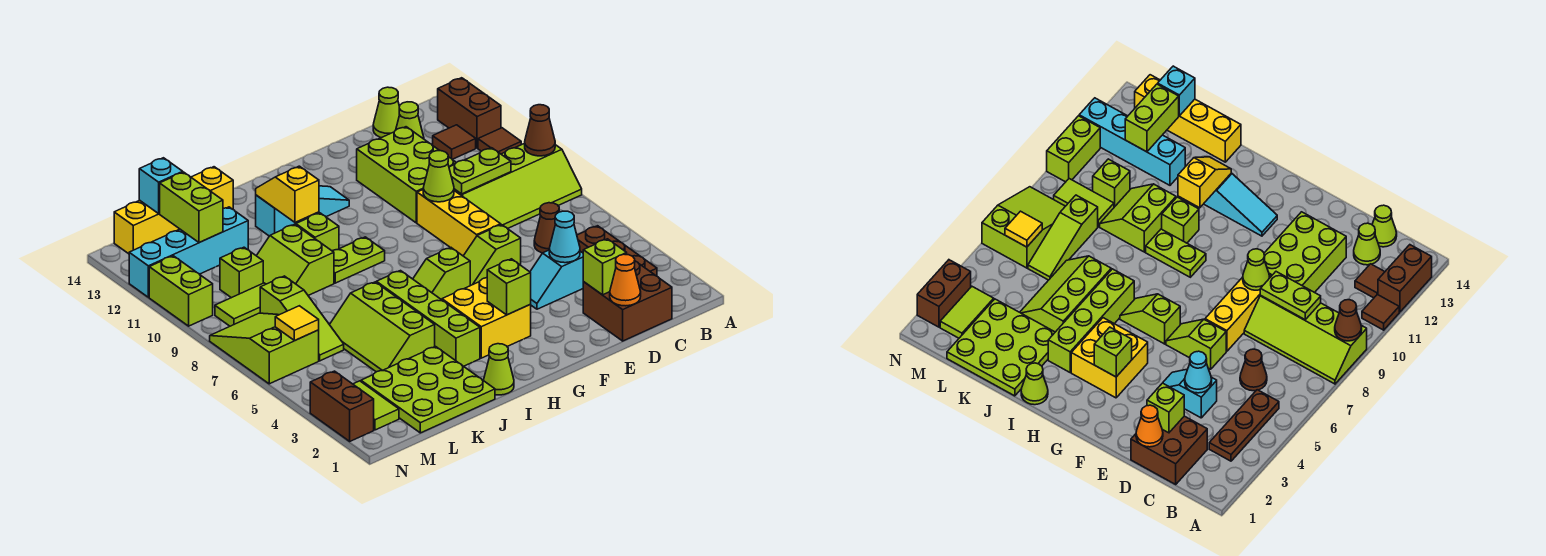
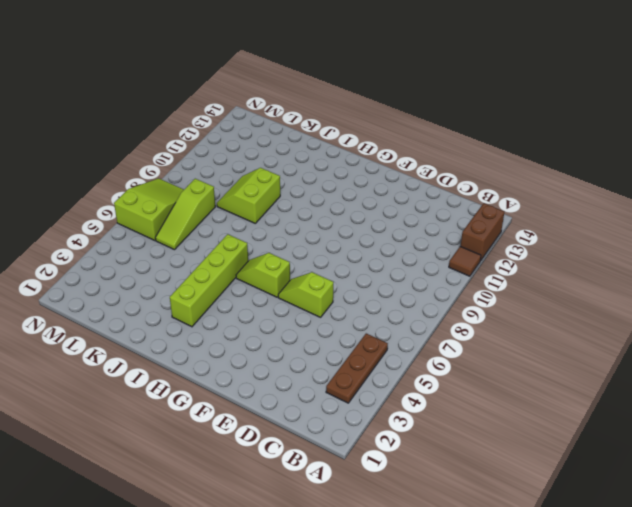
none -> lime slope A8:D9 level 1 top 9
none -> brown tile B12 level 1
none -> brown brick C1:D2 level 1
none -> brown cone C6 level 1

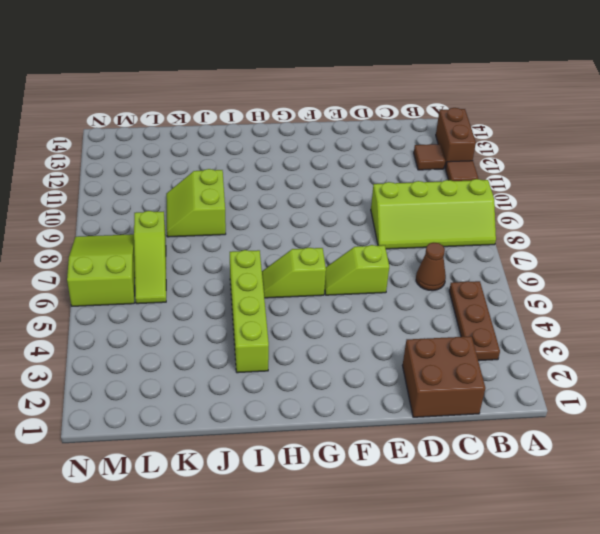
none -> lime cone C13 level 1
none -> lime cone C14 level 1
none -> cyan slope D4:E4 level 1 top D
none -> lime brick D10:E12 level 1

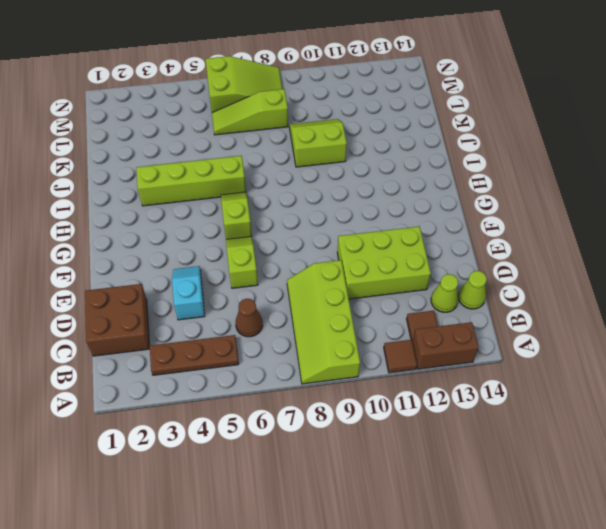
none -> yellow brick E7:E9 level 1
none -> yellow brick G3:H4 level 1
none -> cyan slope G12:I12 level 1 top I
none -> lime plate H9:I9 level 1

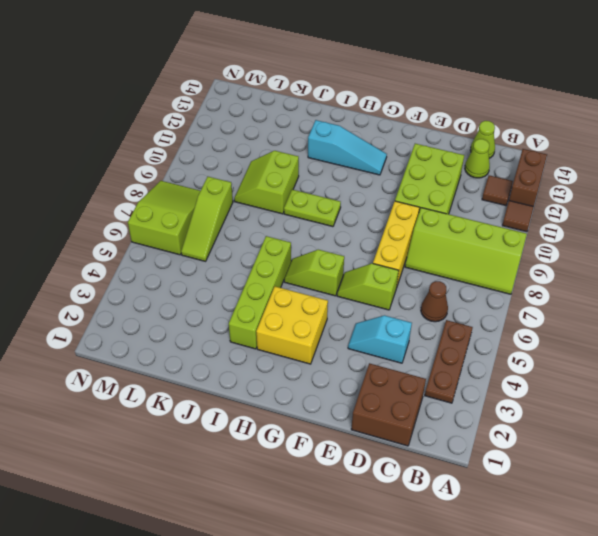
none -> lime cone I1 level 1
none -> lime brick I10 level 1
none -> lime plate J1:L3 level 1
none -> lime slope J4:K6 level 1 top J

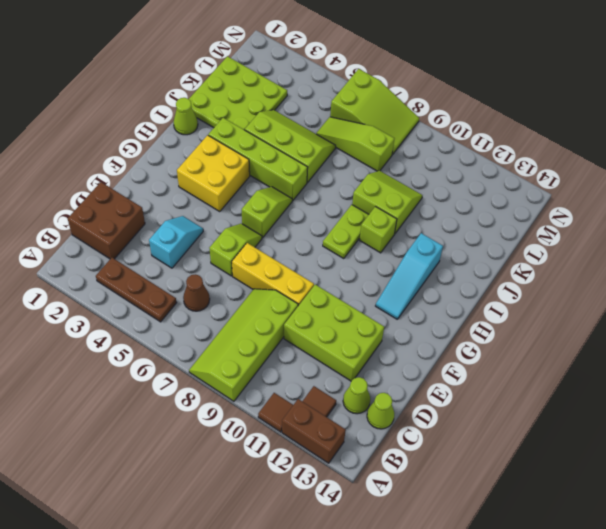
none -> yellow brick J14:M14 level 1
none -> cyan brick K12:N12 level 1
none -> lime tile L9:M9 level 1
none -> lime brick L10 level 1

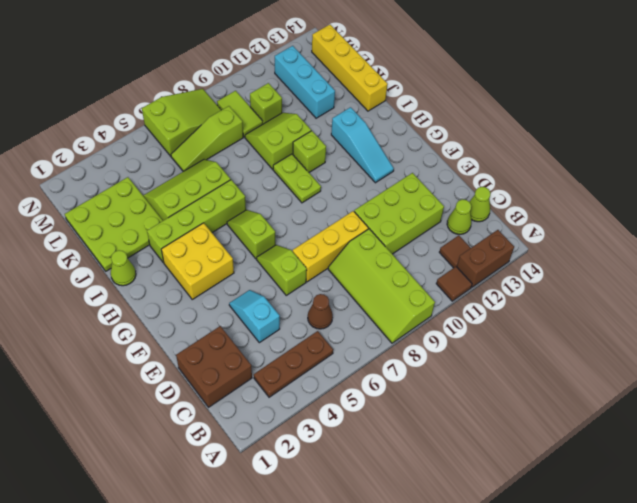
cyan brick K12:M12 level 1 -> cyan brick K12:N12 level 1
none -> lime tile M2:M3 level 1
none -> brown brick N2:N3 level 1
none -> lime brick N10:N11 level 1
none -> brown cone A9 level 2

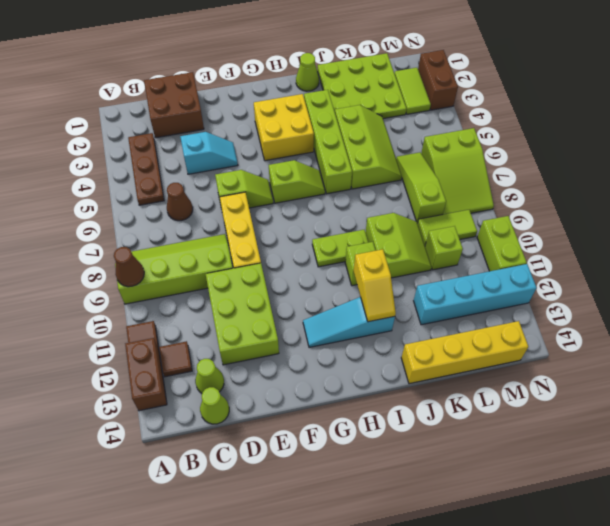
none -> lime plate C9:D9 level 2
none -> orange cone D1 level 2
none -> lime brick D2 level 2
none -> cyan cone D4 level 2

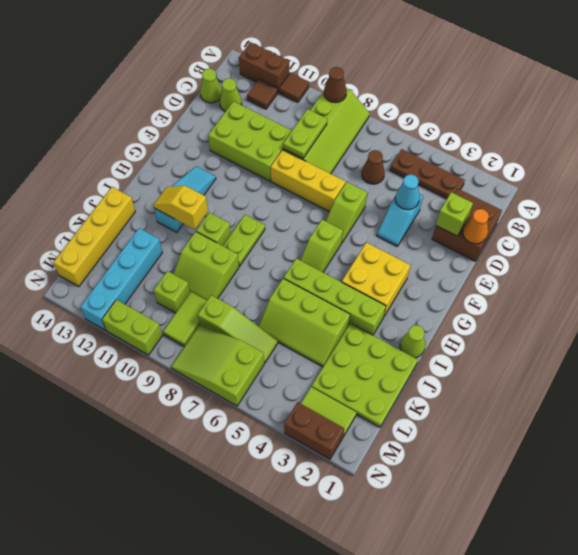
none -> lime cone E9 level 2
none -> lime brick G3 level 2
none -> lime brick L12:L13 level 2
none -> cyan brick L14 level 2

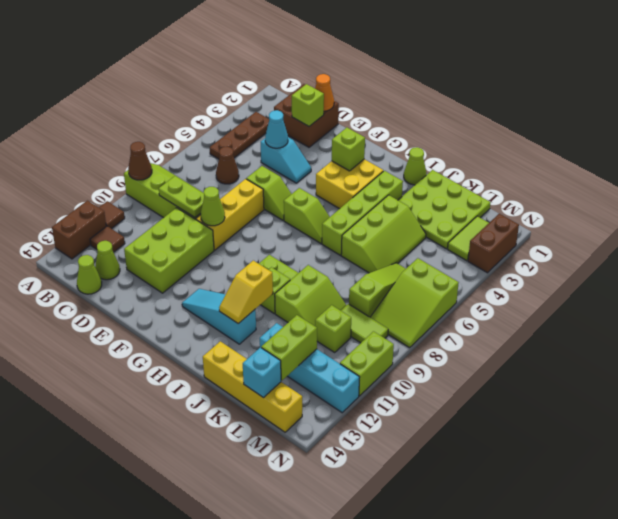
none -> yellow tile M6 level 2

